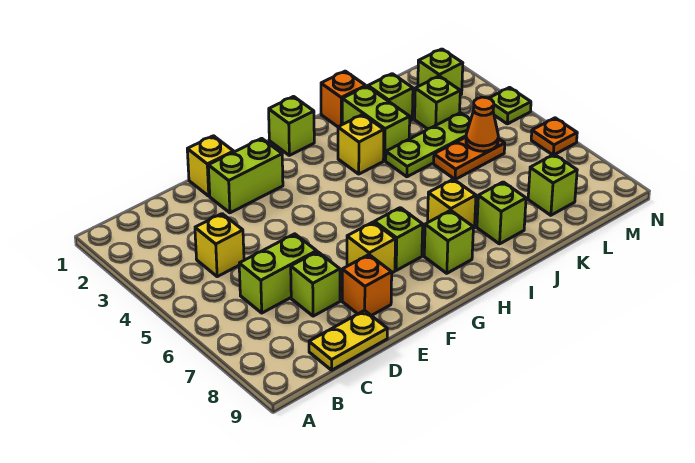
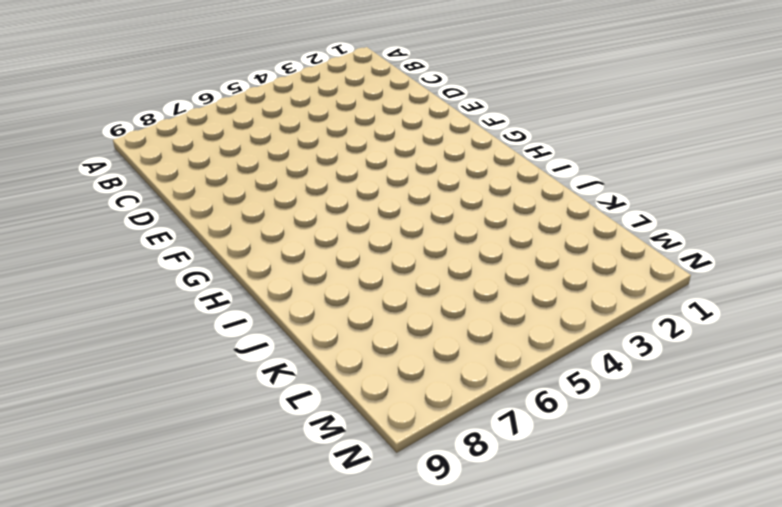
none -> yellow brick C4 level 1
none -> lime brick C6:D6 level 1
none -> yellow plate C9:D9 level 1

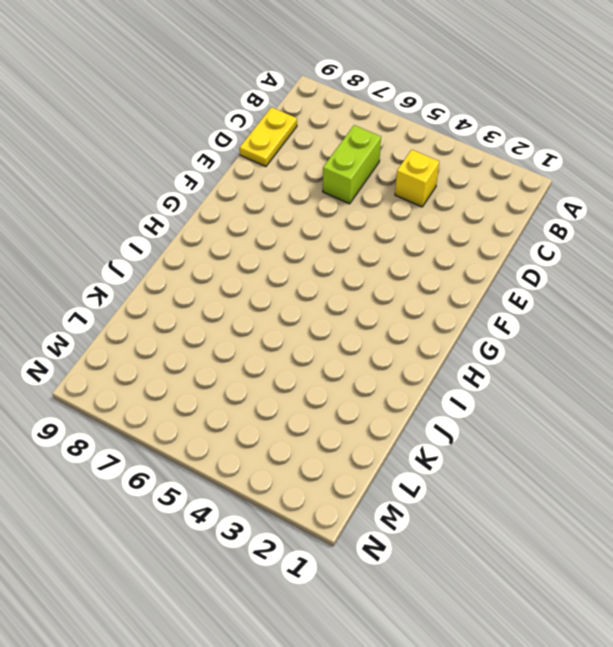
none -> lime brick D7 level 1
none -> yellow brick E1 level 1
none -> lime brick E2:F2 level 1

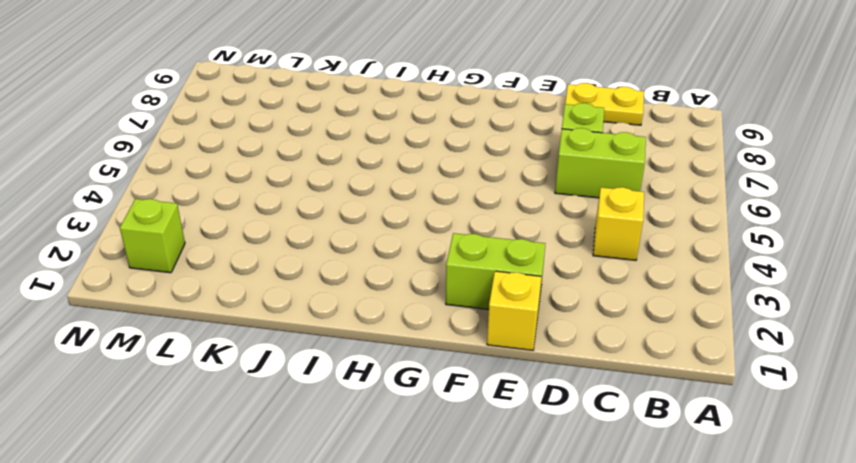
none -> orange brick E8 level 1
none -> yellow brick F7 level 1
none -> lime brick G7 level 1

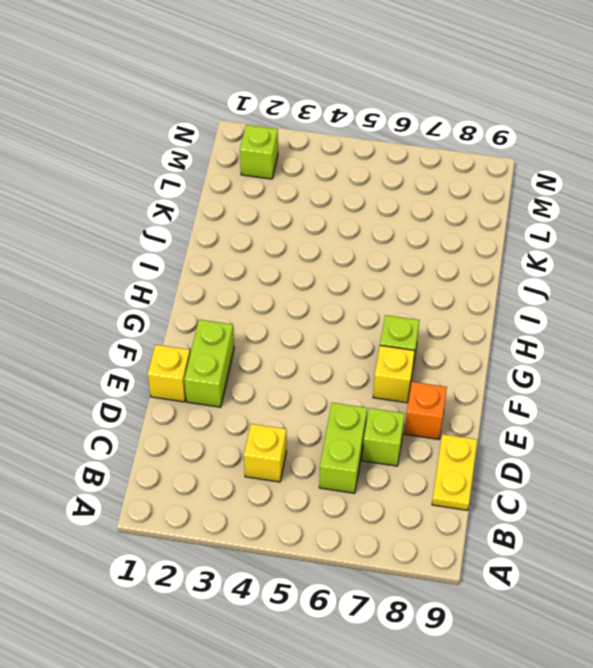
none -> lime brick H1 level 1
none -> lime brick H8 level 1
none -> yellow brick I3 level 1

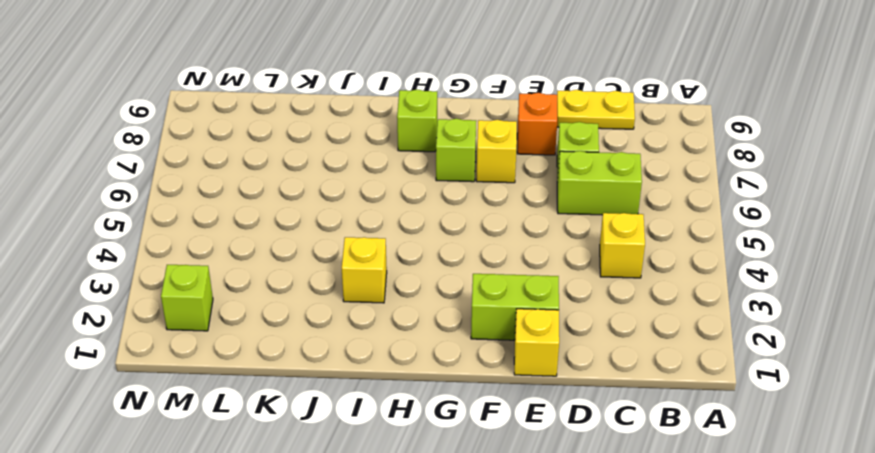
none -> lime brick H1 level 1
none -> yellow brick I7 level 1
none -> orange brick J1 level 1

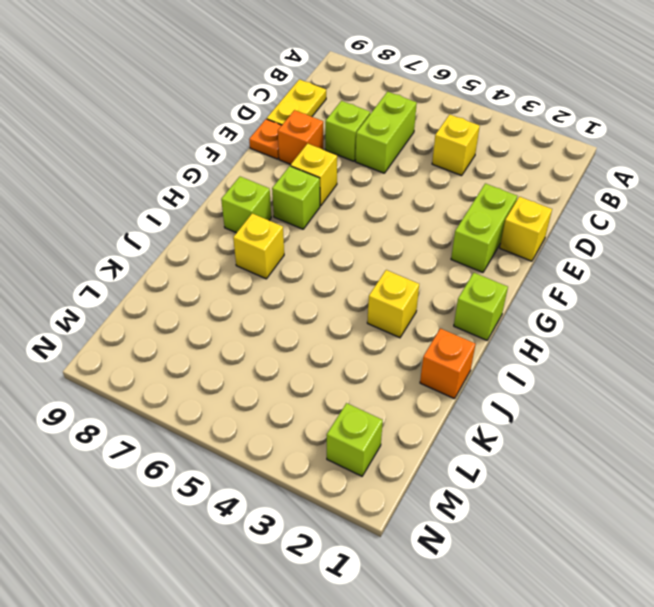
orange plate E9 level 1 -> orange plate N6 level 1
none -> lime brick J2:J3 level 1
none -> lime plate J4:L4 level 1
none -> lime brick J8 level 1

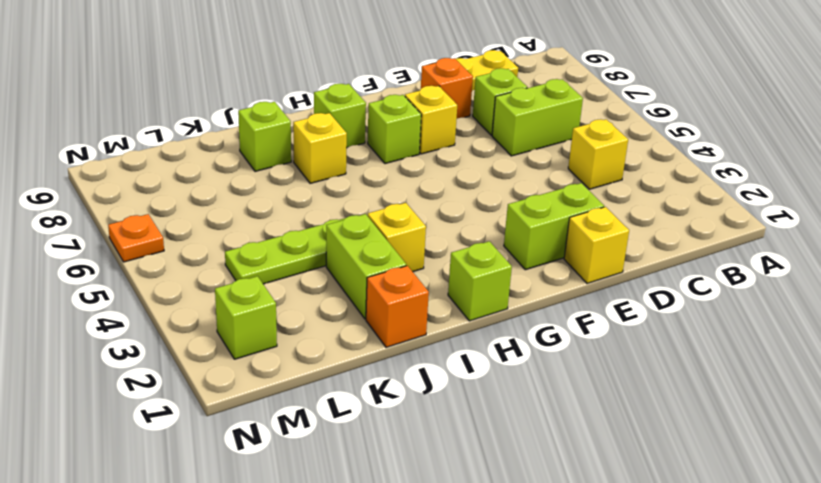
none -> lime brick K2 level 1
none -> orange plate K5:L5 level 1
none -> lime brick L3 level 1

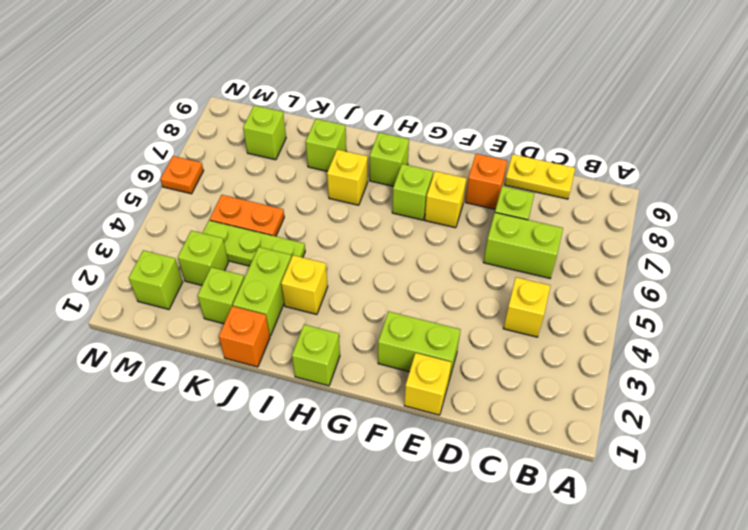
none -> lime plate N4 level 1
none -> orange cone L5 level 2

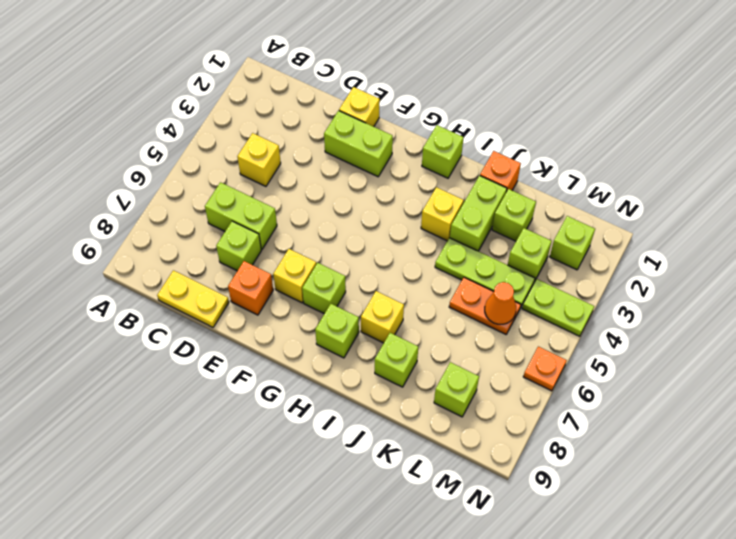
lime plate M4:N4 level 1 -> lime plate N4 level 1

